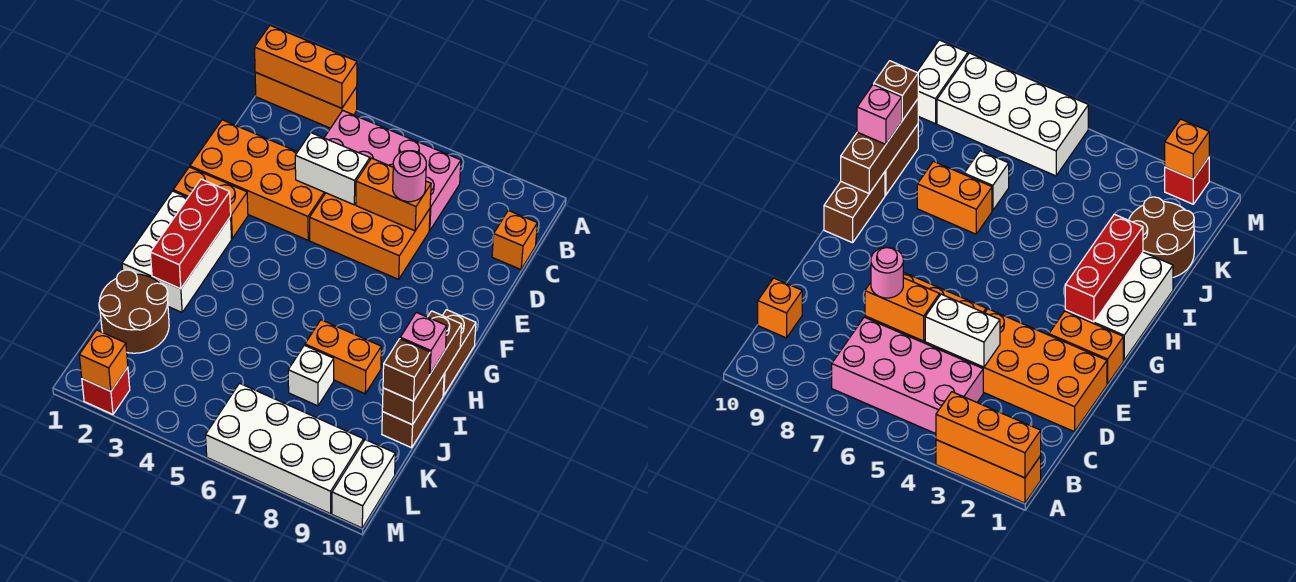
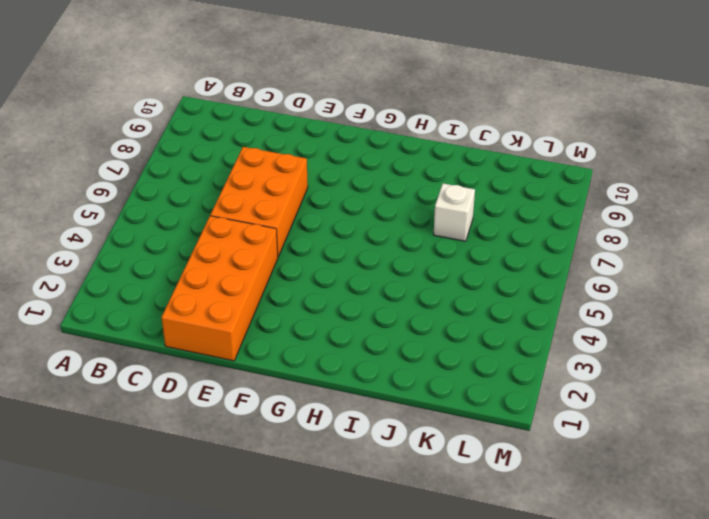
none -> orange brick A1:A3 level 1
none -> pink brick B4:C7 level 1
none -> orange brick C10 level 1

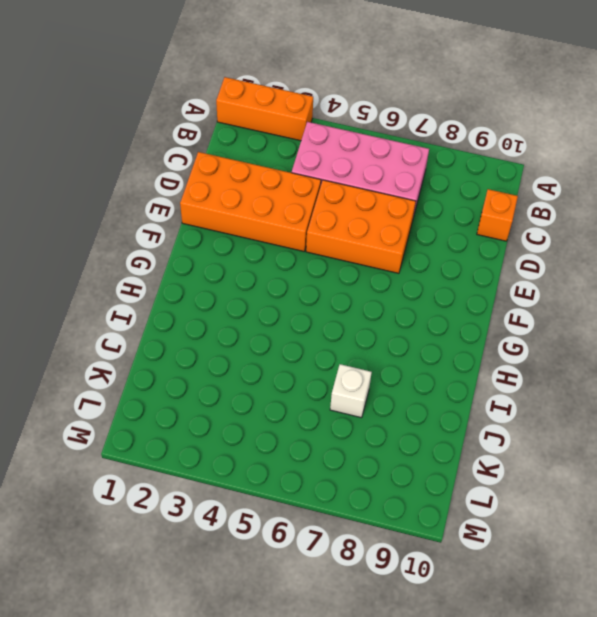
none -> orange brick F1:F2 level 1
none -> white brick G1:I2 level 1
none -> brown brick G10:H10 level 1

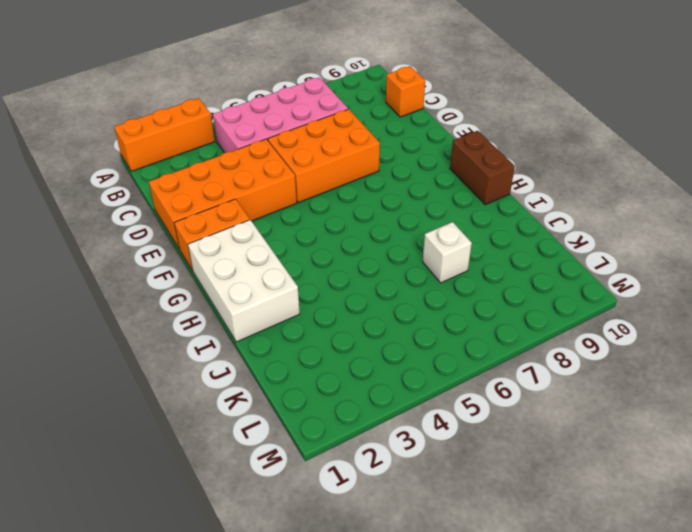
none -> orange brick I7:I8 level 1
none -> brown brick I10:J10 level 1
none -> brown round brick J1:K2 level 1

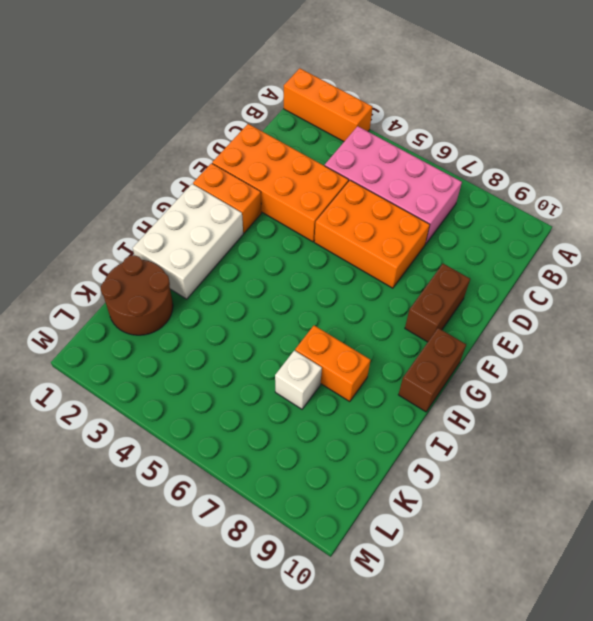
brown brick E9:F9 level 1 -> brown brick I10:J10 level 1
none -> orange brick C10 level 1
none -> white brick L6:M9 level 1
none -> white brick L10:M10 level 1

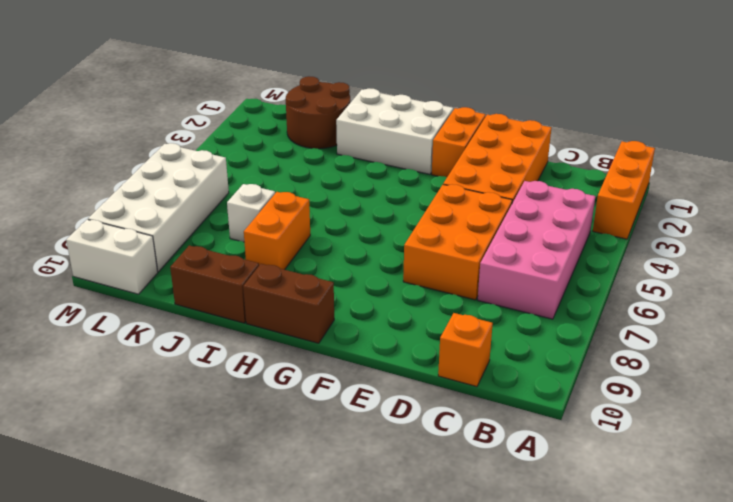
none -> red brick M2 level 1
none -> orange brick A1:A3 level 2
none -> white brick D4:D5 level 2

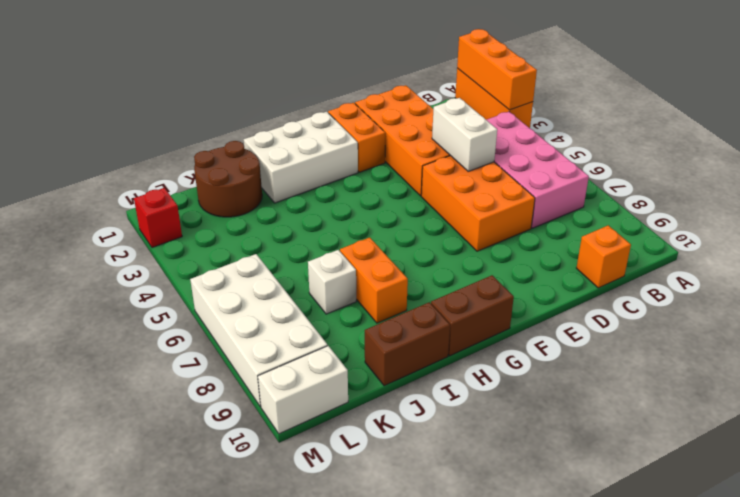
none -> orange brick D6:D7 level 2
none -> red brick G2:I2 level 2
none -> brown brick H10:J10 level 2

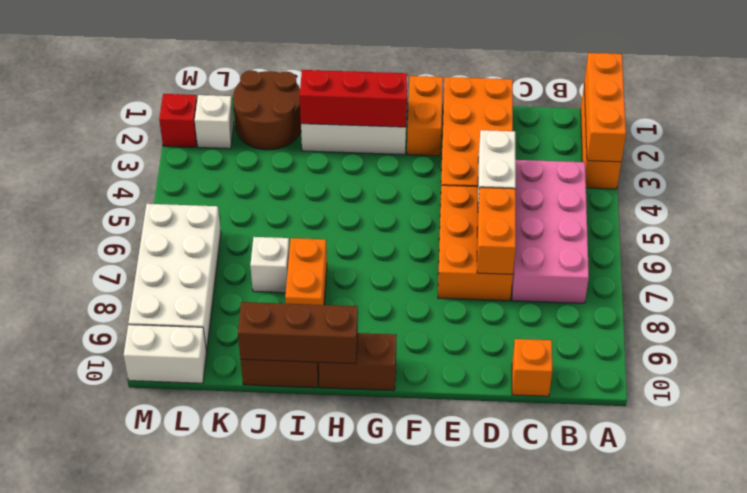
white brick L2 level 1 -> none
none -> orange brick M2 level 2
none -> pink round brick D7 level 3
none -> pink brick I10 level 3

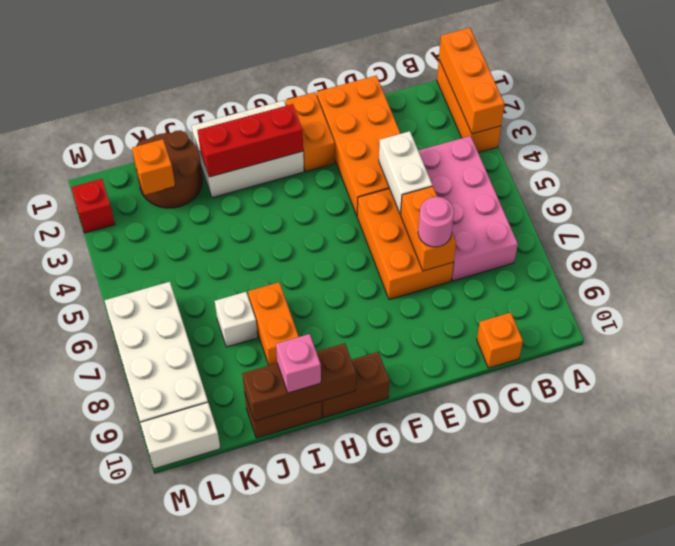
orange brick K2 level 2 -> orange brick M2 level 2
none -> brown brick J10 level 3

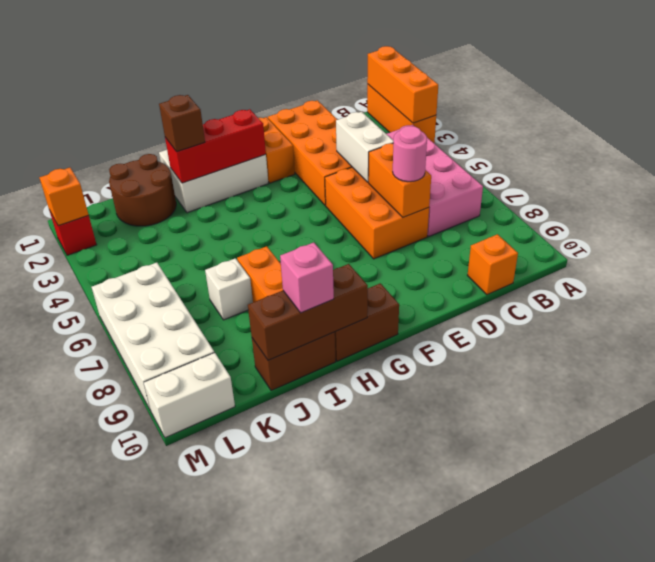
brown brick I2 level 3 -> brown brick J10 level 3

